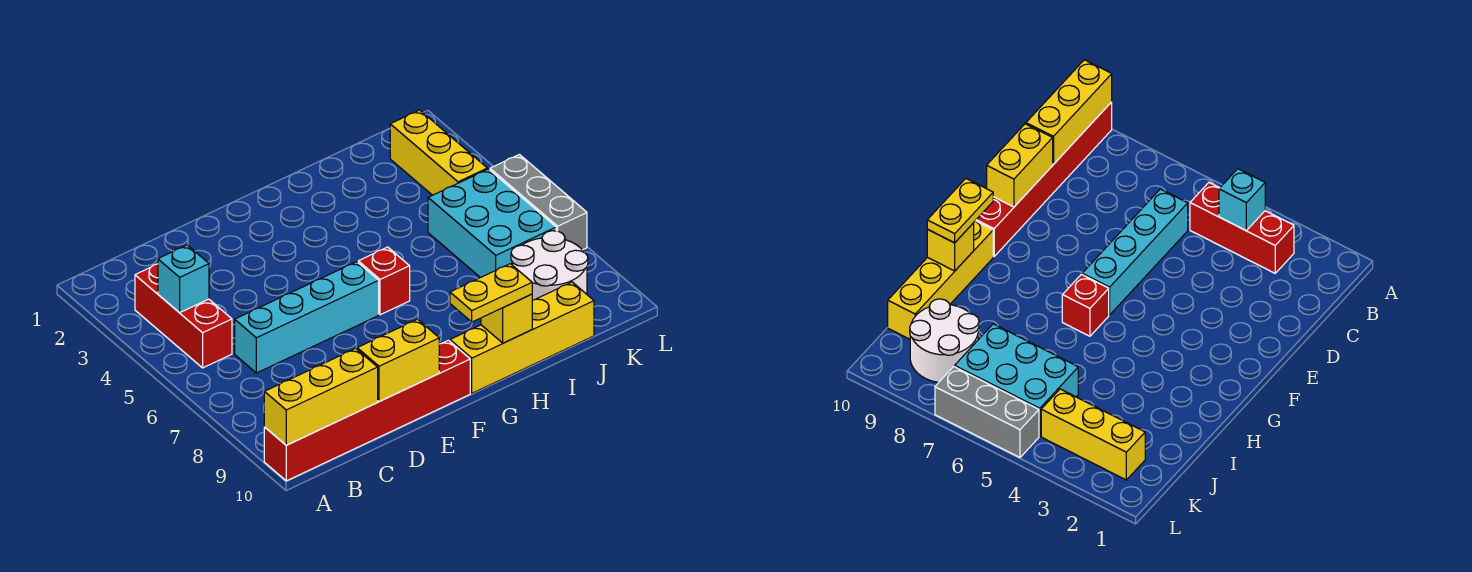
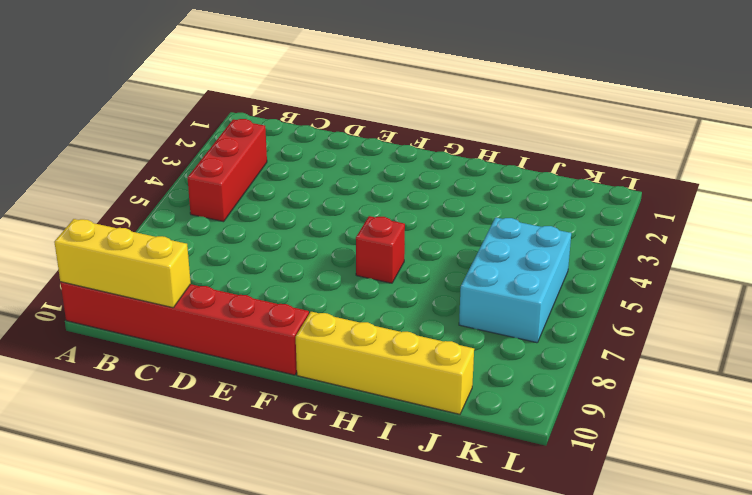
none -> cyan brick C6:F6 level 1
none -> white round brick J8:K9 level 1
none -> yellow brick K2:K4 level 1

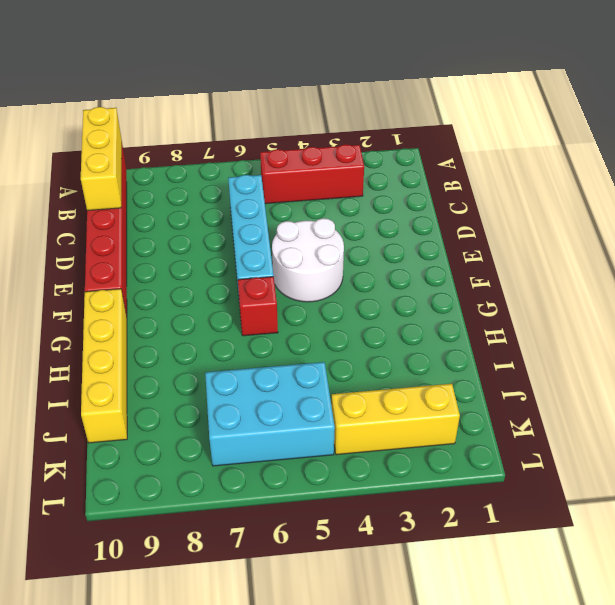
white round brick E4:F5 level 1 -> white round brick J8:K9 level 1
none -> grey brick L5:L7 level 1
none -> cyan brick B4 level 2
none -> yellow brick D10:E10 level 2

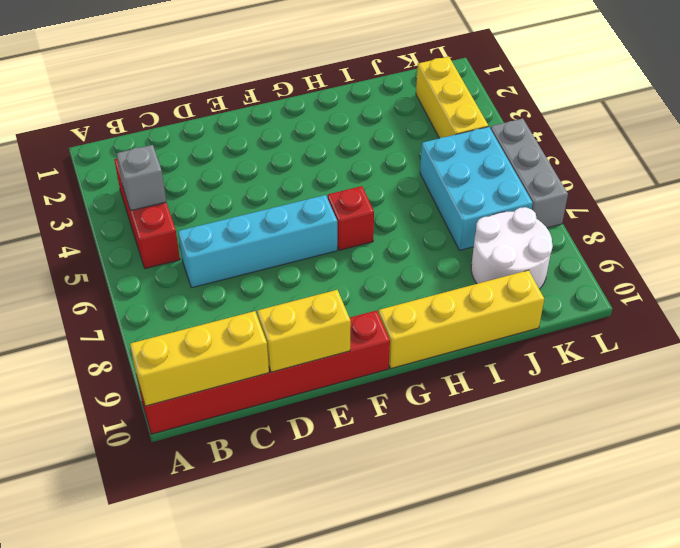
grey brick B4 level 2 -> cyan brick B4 level 2
none -> yellow brick H10 level 2
none -> yellow plate G10:H10 level 3

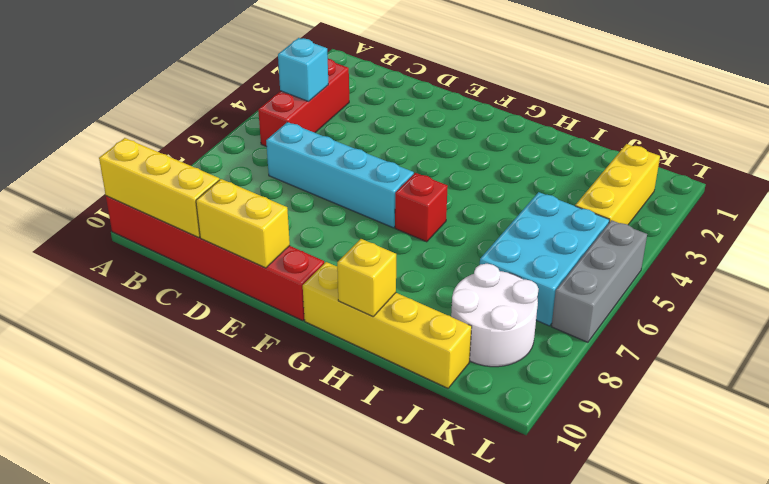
none -> yellow plate G10:H10 level 3

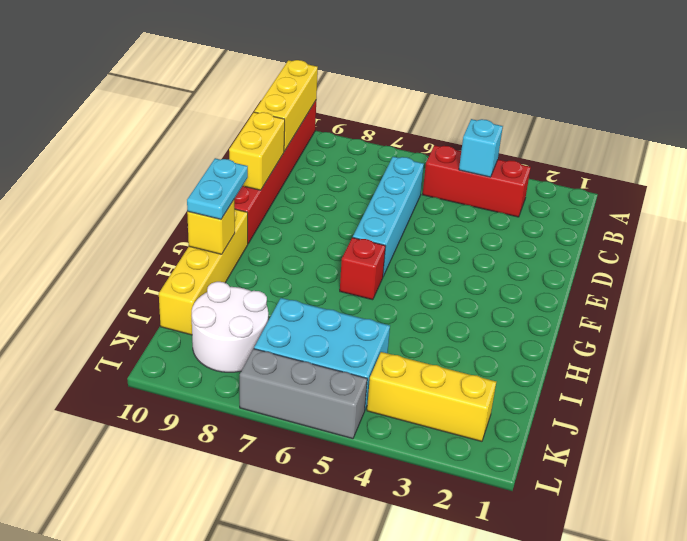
cyan plate G10:H10 level 3 -> yellow plate G10:H10 level 3

